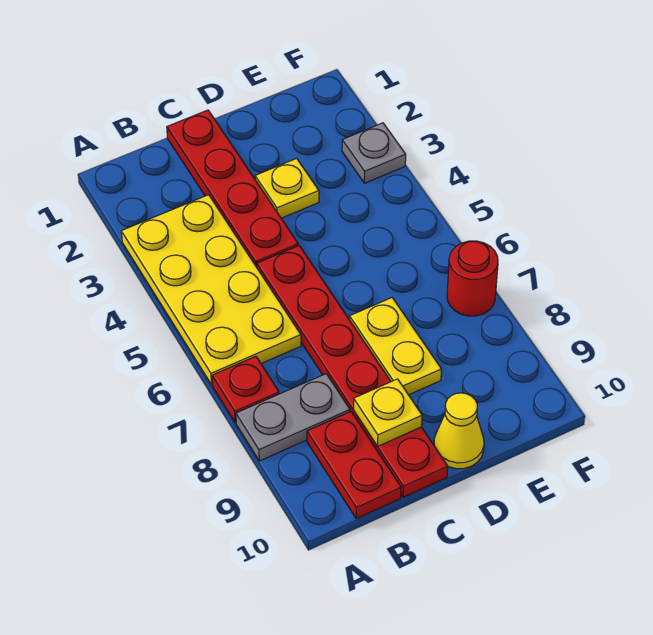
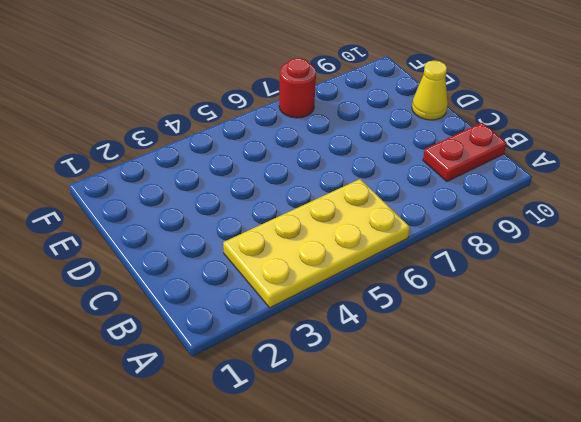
none -> red plate A7 level 1
none -> grey plate A8:B8 level 1
none -> red plate C1:C4 level 1

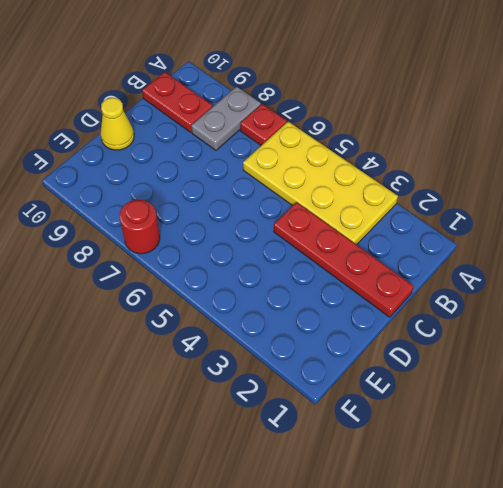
none -> red plate C5:C10 level 1
none -> yellow plate D3 level 1
none -> yellow plate D7:D8 level 1

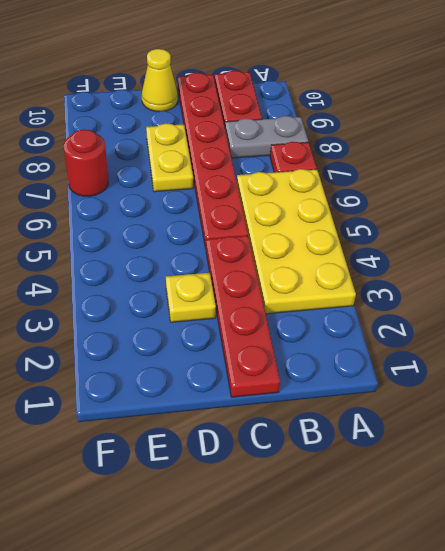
none -> grey plate F3 level 1
none -> yellow plate C9 level 2

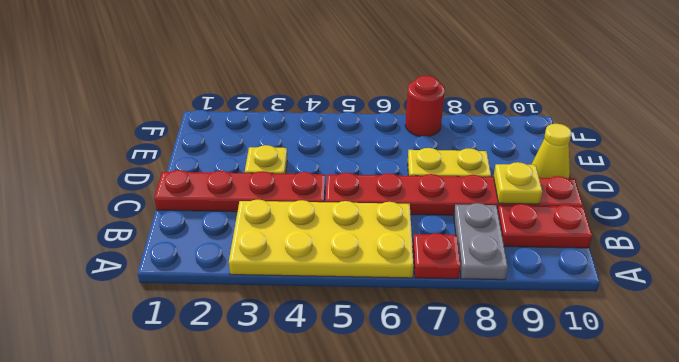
none -> grey plate F3 level 1

